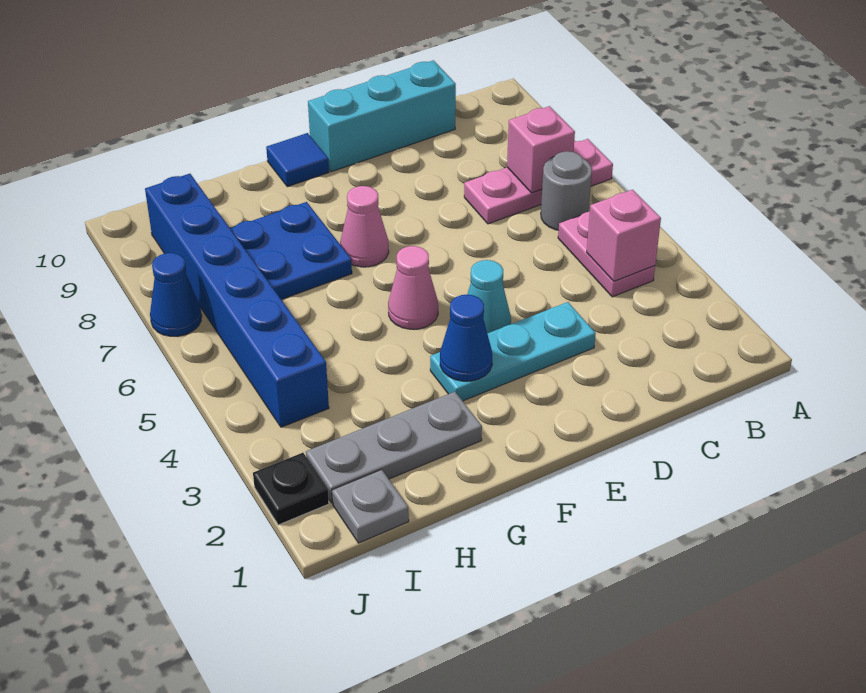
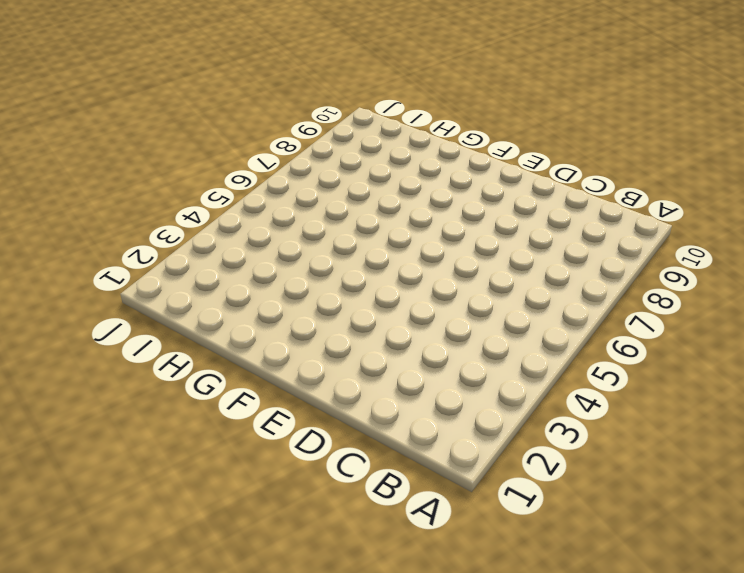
none -> pink plate A7:C7 level 1
none -> pink plate B4:B5 level 1
none -> grey round brick B6 level 1

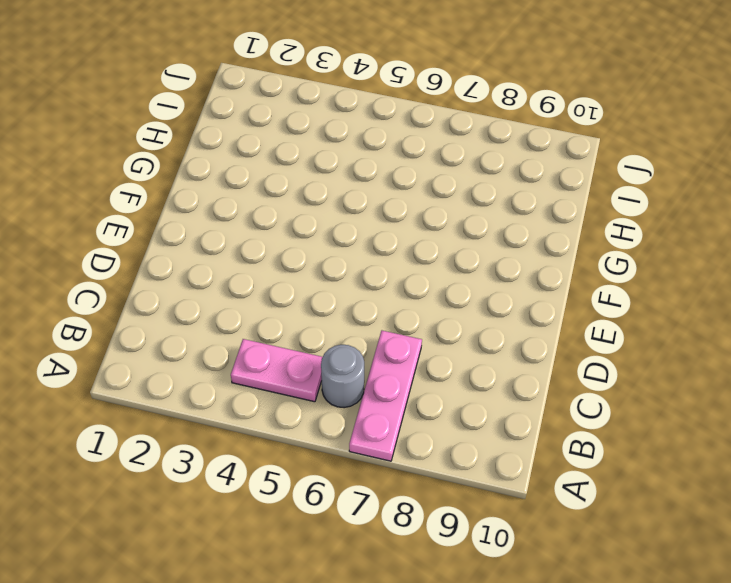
none -> cyan brick C10:E10 level 1
none -> cyan plate D3:F3 level 1
none -> cyan cone E4 level 1

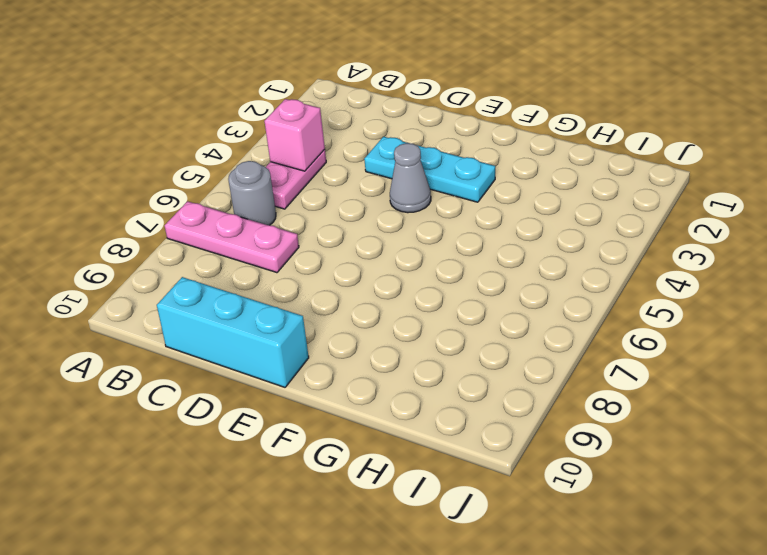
grey cone E4 level 1 -> cyan cone E4 level 1
none -> pink cone F5 level 1
none -> pink cone F7 level 1
none -> blue tile F10 level 1

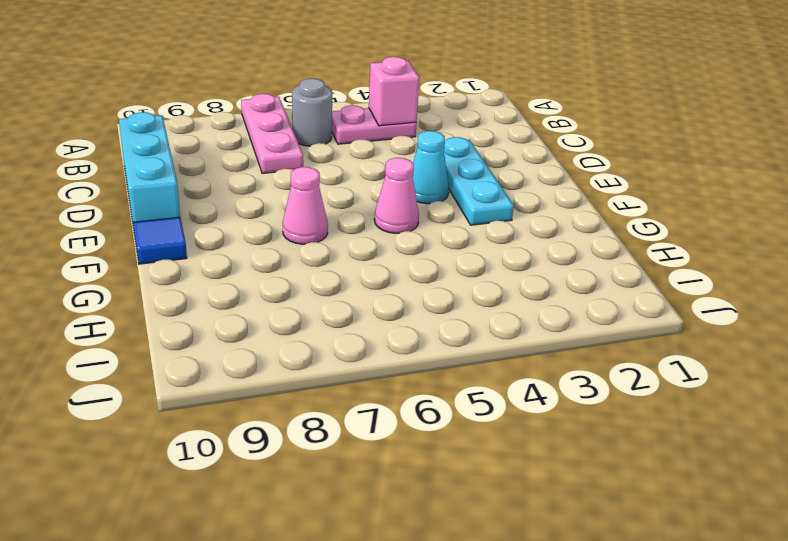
none -> grey plate G2:I2 level 1
none -> blue plate G7:H8 level 1
none -> grey plate I1 level 1

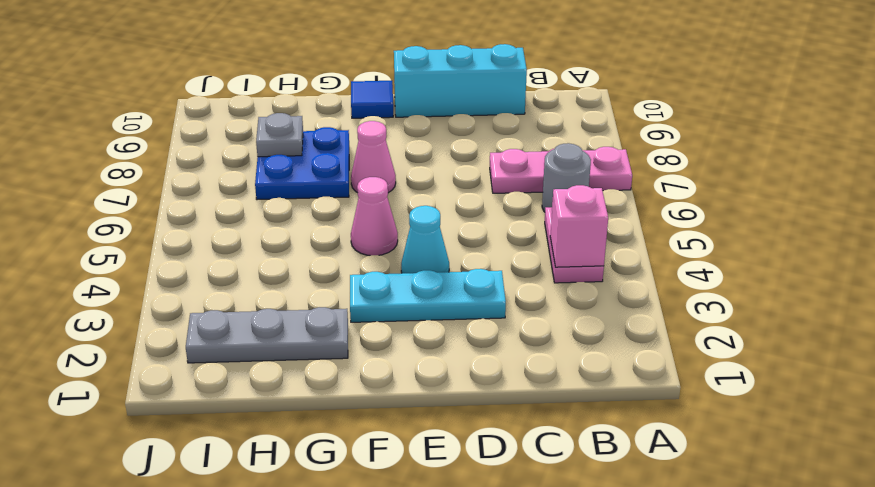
grey plate H8 level 2 -> grey plate I1 level 1
none -> blue brick I4:I9 level 1
none -> black plate J2 level 1
none -> blue cone J7 level 1

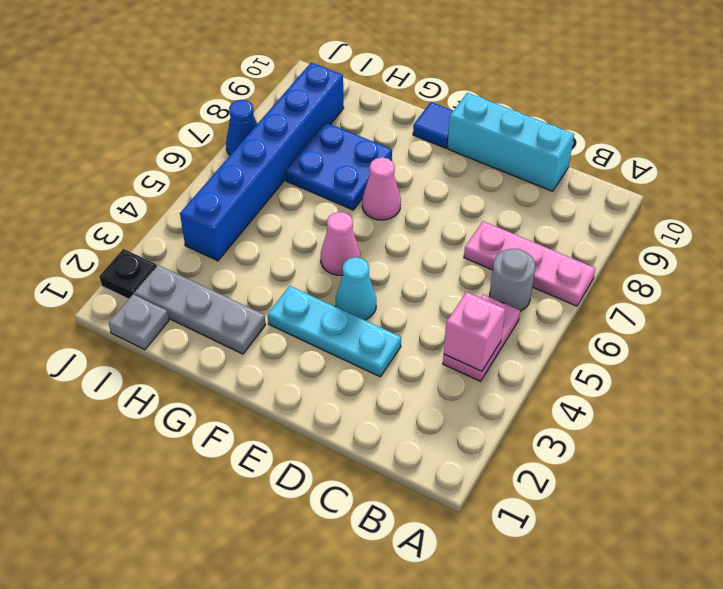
none -> pink brick B7 level 2
none -> blue cone F3 level 2

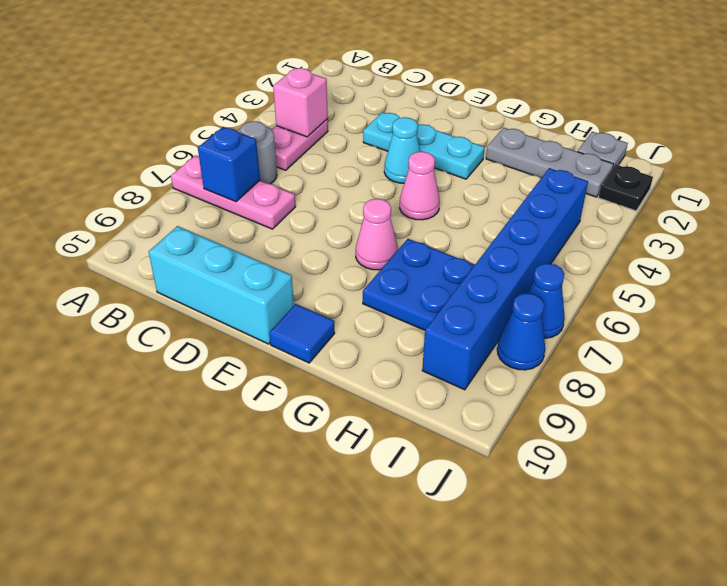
blue brick B7 level 2 -> pink brick B7 level 2
blue cone J8 level 1 -> blue cone F3 level 2

